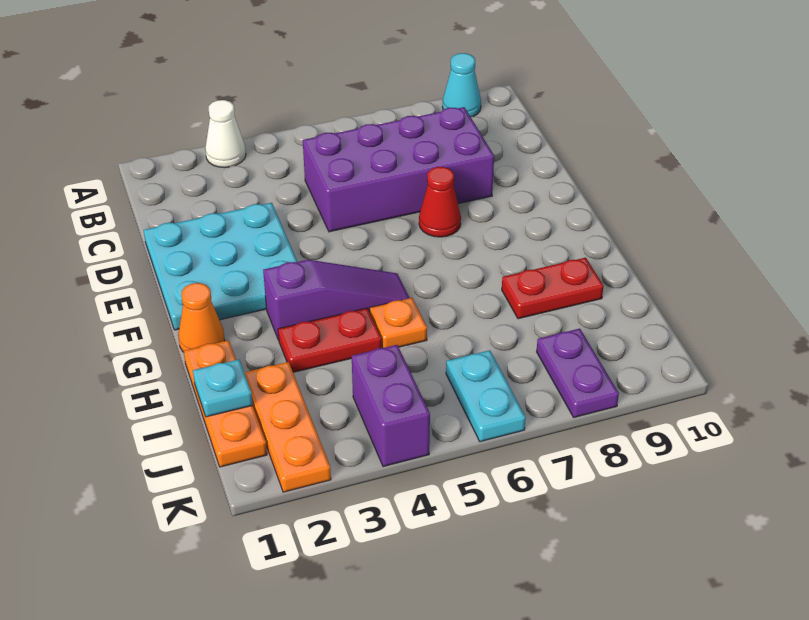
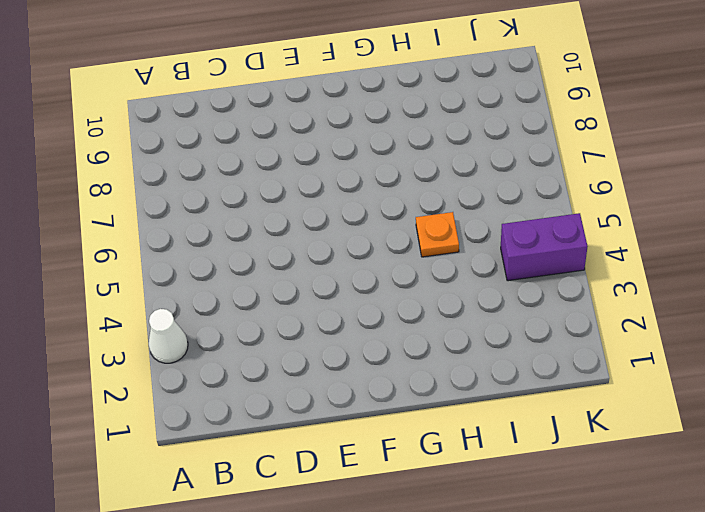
none -> cyan cone A9 level 1
none -> purple brick C5:D8 level 1
none -> cyan plate D1:F3 level 1

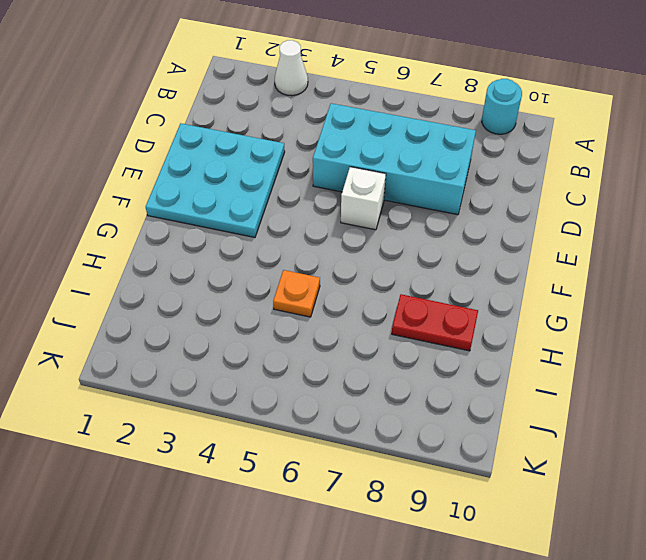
cyan round brick A9 level 1 -> cyan cone A9 level 1
cyan brick C5:D8 level 1 -> purple brick C5:D8 level 1
white brick E6 level 1 -> none
none -> red cone E7 level 1
none -> orange cone G1 level 1
none -> purple slope G3:G5 level 1 top 3

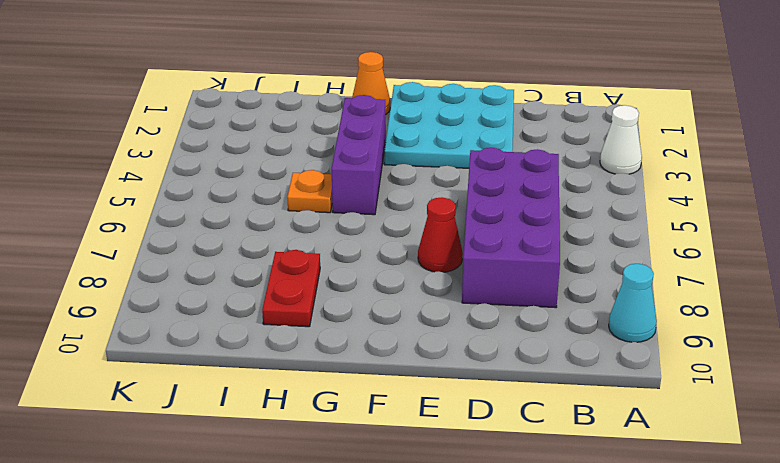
purple brick G3:G5 level 1 -> purple slope G3:G5 level 1 top 3
none -> orange plate H1:J1 level 1
none -> red plate H3:H4 level 1
none -> orange plate I2:K2 level 1

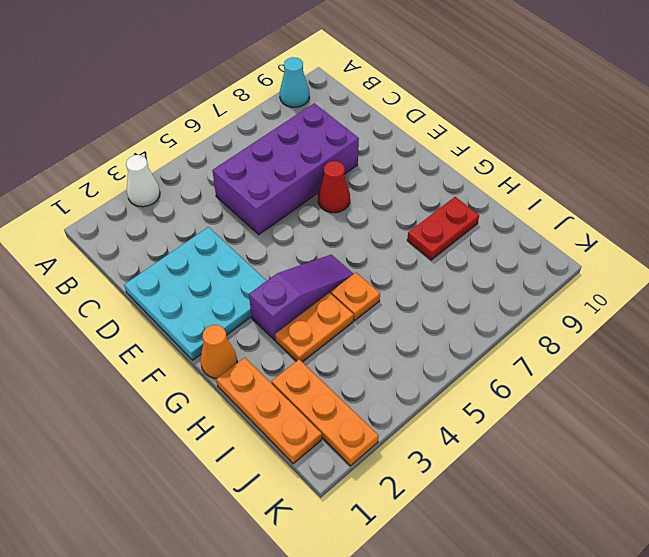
orange plate H3:H4 level 1 -> red plate H3:H4 level 1
none -> purple brick J4:K4 level 1
none -> cyan plate J6:K6 level 1
none -> purple plate J8:K8 level 1

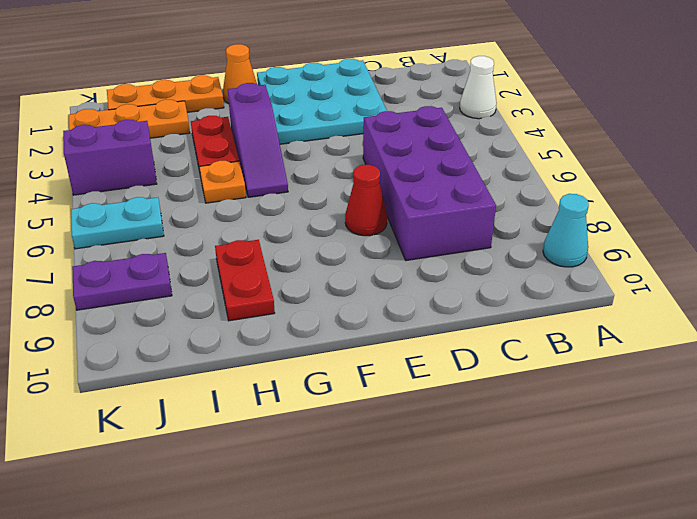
none -> cyan plate I1 level 2

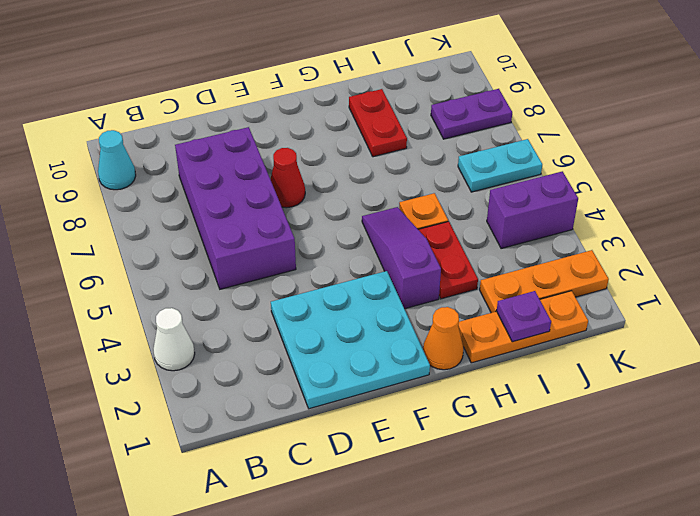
purple plate I1 level 2 -> cyan plate I1 level 2

